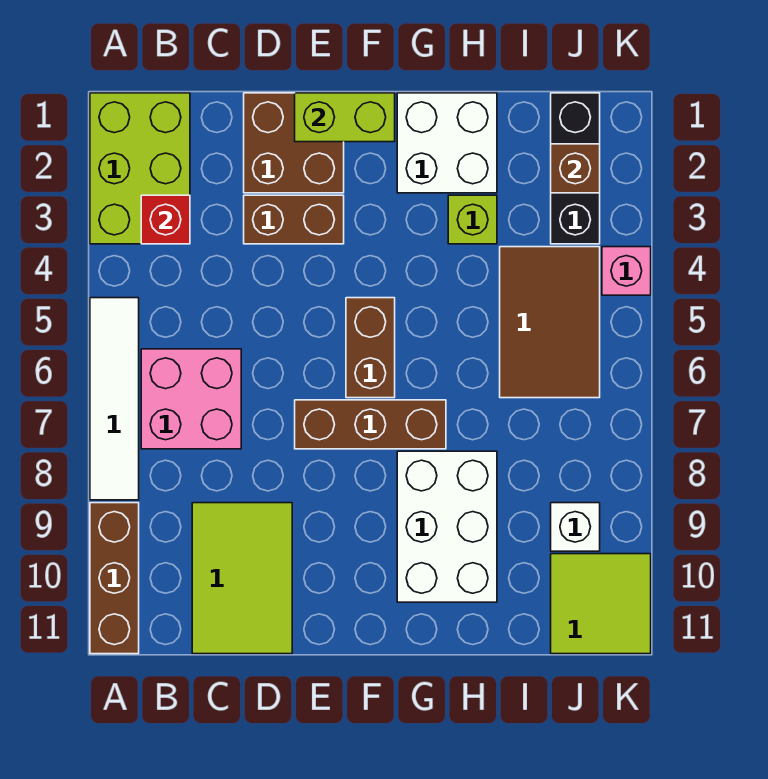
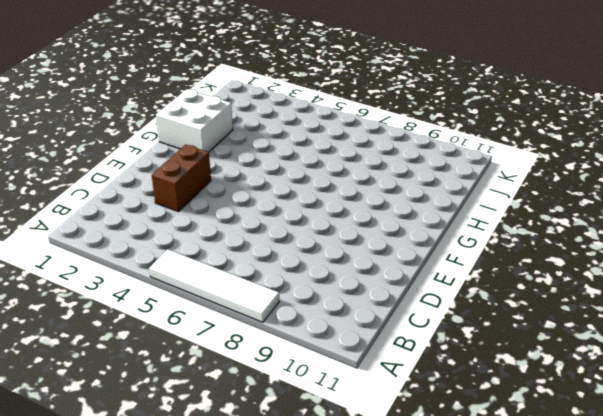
none -> lime brick A1:B3 level 1
none -> brown brick A9:A11 level 1
none -> pink brick B6:C7 level 1

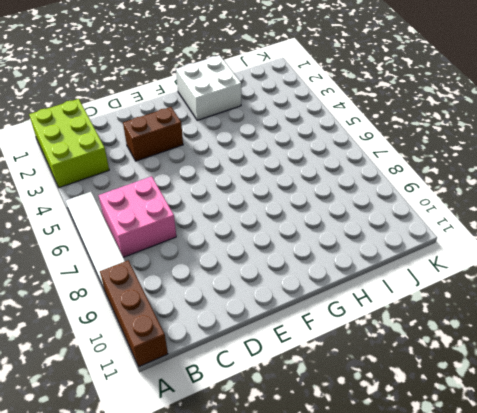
none -> lime tile C9:D11 level 1
none -> brown brick D1:E2 level 1
none -> brown brick E7:G7 level 1

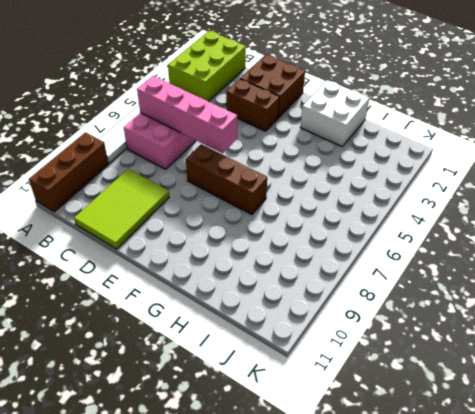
pink brick B6:E6 level 2 -> none
none -> brown brick F5:F6 level 1
none -> white brick G8:H10 level 1
none -> lime brick H3 level 1

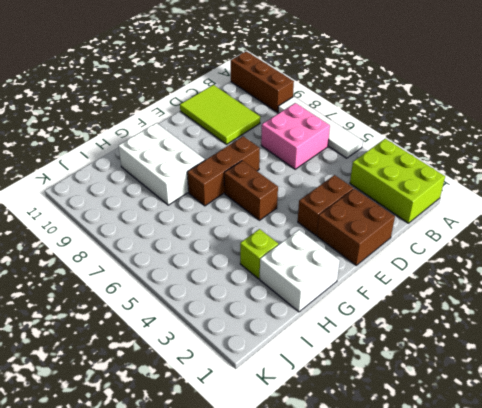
none -> brown tile I4:J6 level 1
none -> black brick J1:J3 level 1
none -> white brick J9 level 1

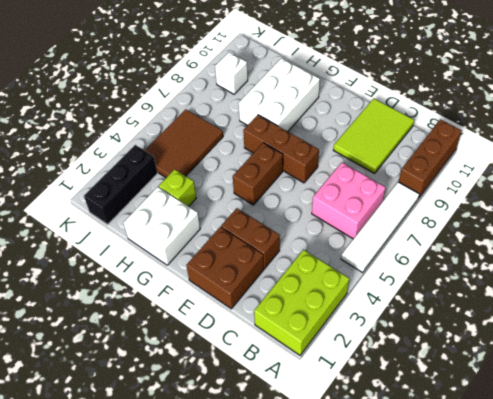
none -> lime tile J10:K11 level 1
none -> pink brick K4 level 1
none -> red brick B3 level 2

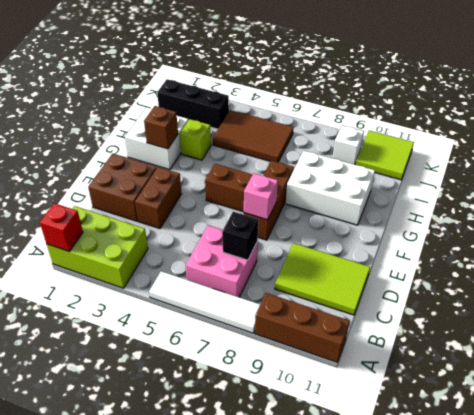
red brick A1 level 2 -> red brick B3 level 2
black brick C7 level 2 -> none
pink brick E7 level 2 -> pink brick K4 level 1
brown brick G2 level 2 -> brown brick J2 level 2
none -> lime brick E1:F1 level 2

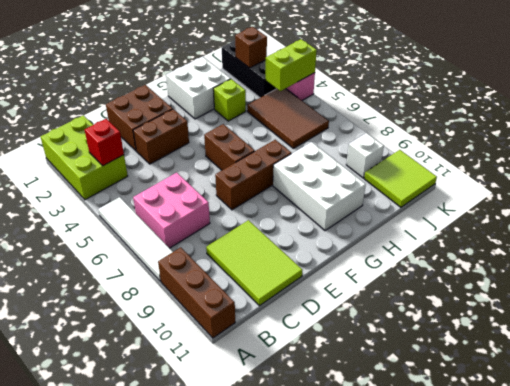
lime brick J4:K4 level 2 -> lime brick E1:F1 level 2

